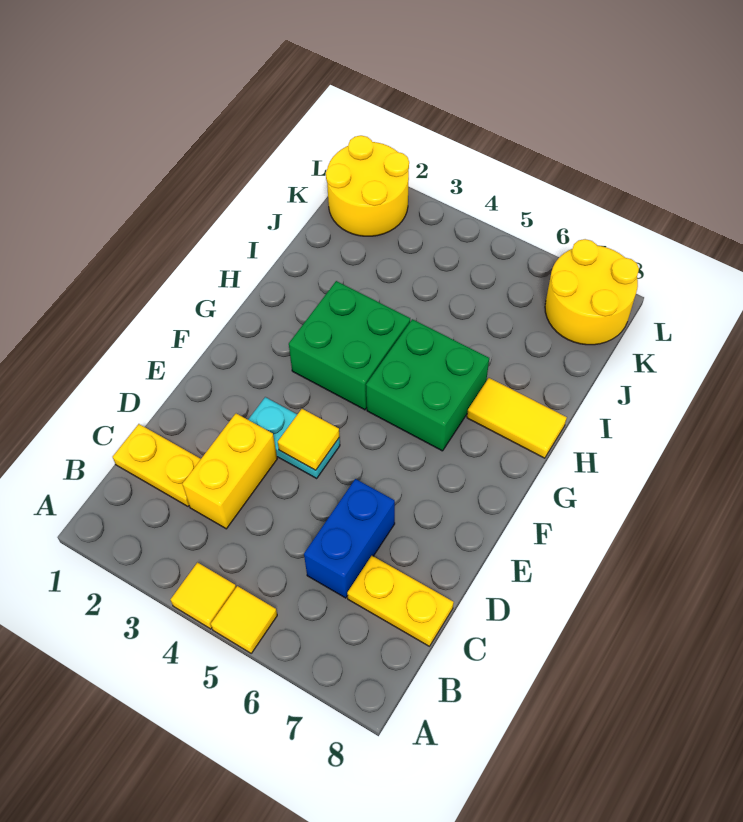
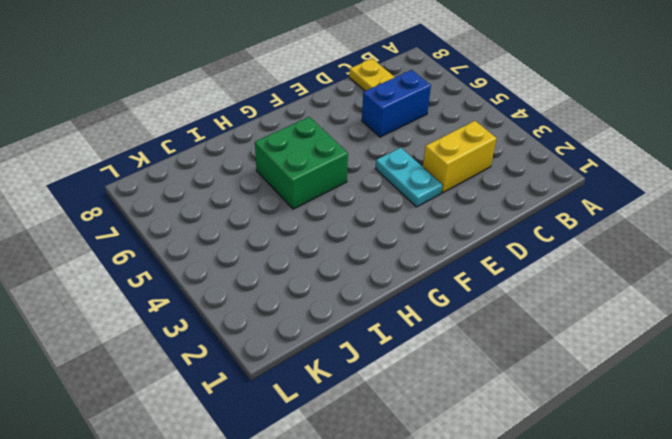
none -> yellow tile A4 level 1
none -> yellow tile A5 level 1
none -> yellow plate C1:C2 level 1

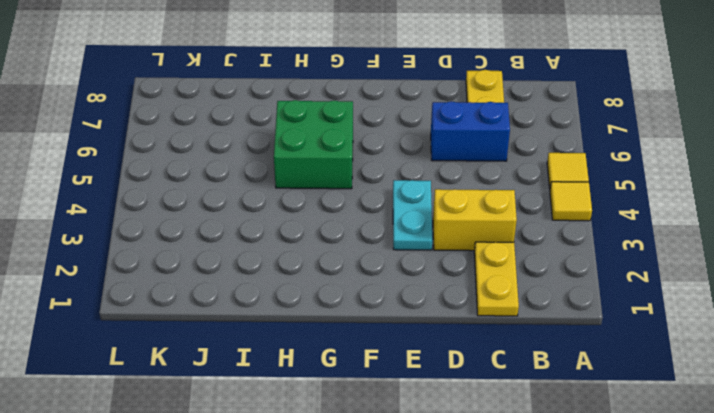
none -> green brick G3:H4 level 1
none -> yellow tile H7:H8 level 1
none -> yellow round brick K1:L2 level 1

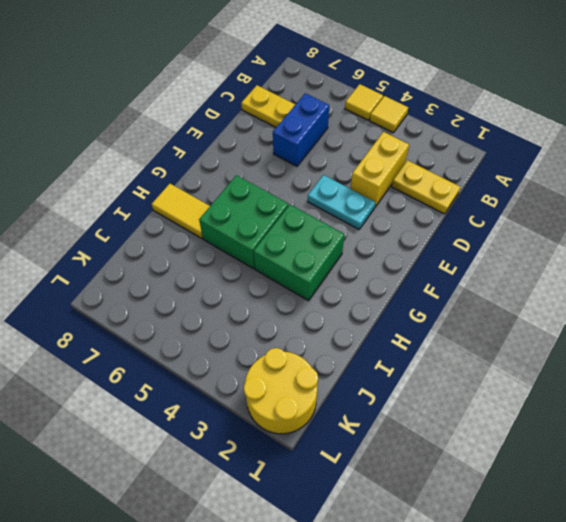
none -> yellow round brick K7:L8 level 1
none -> yellow tile E4 level 2

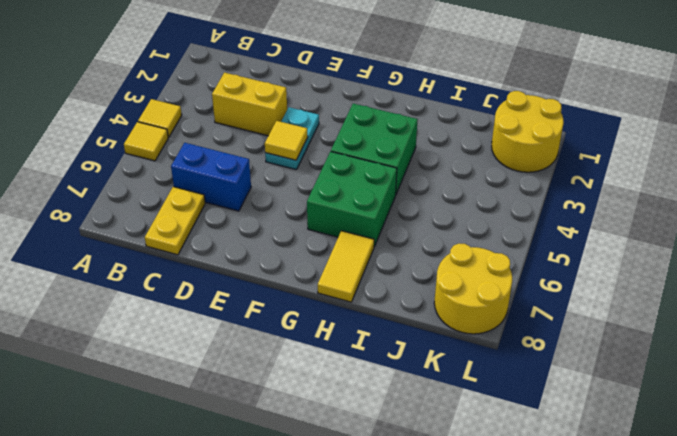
none -> yellow plate C1:C2 level 1

